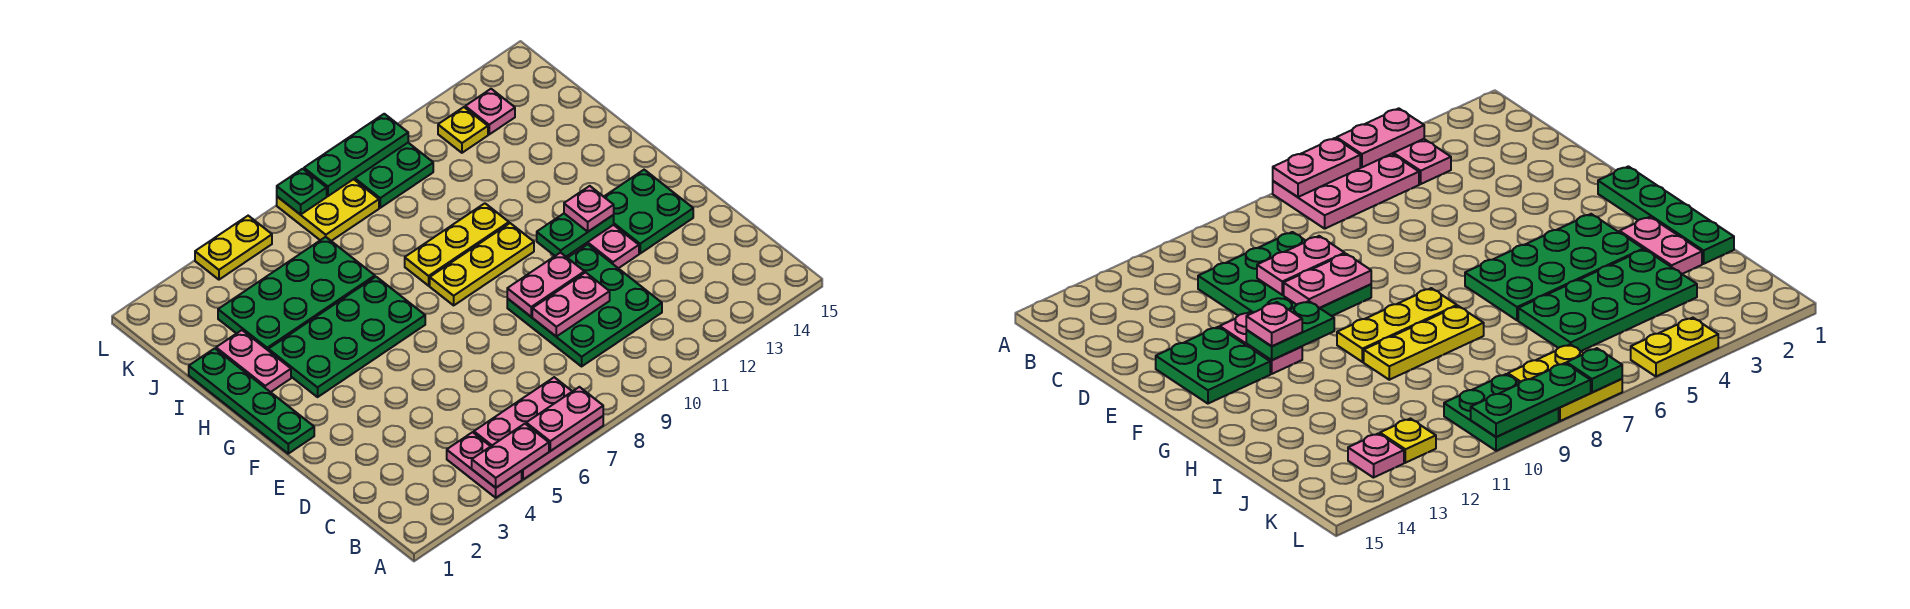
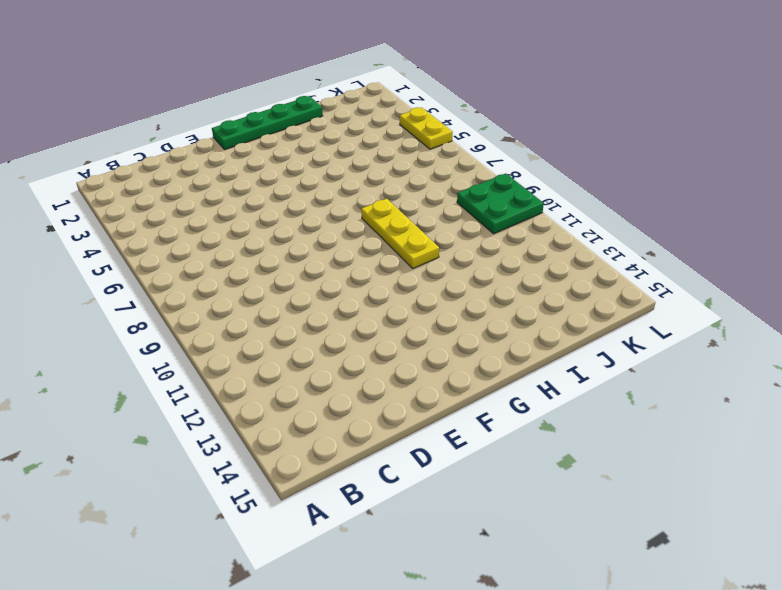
none -> pink plate A4:B4 level 1
none -> pink plate A5:B7 level 1
none -> green plate C9:E11 level 1

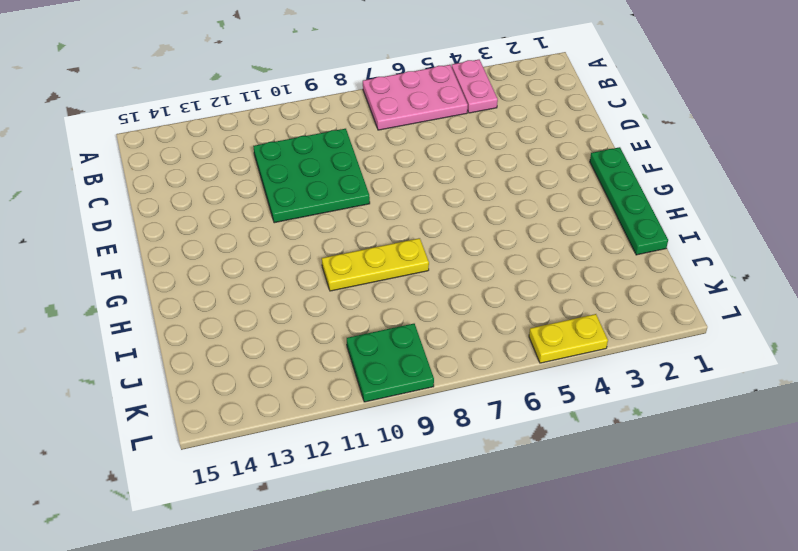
none -> pink plate E12:F12 level 1
none -> green plate E13:F14 level 1
none -> green plate G3:H6 level 1

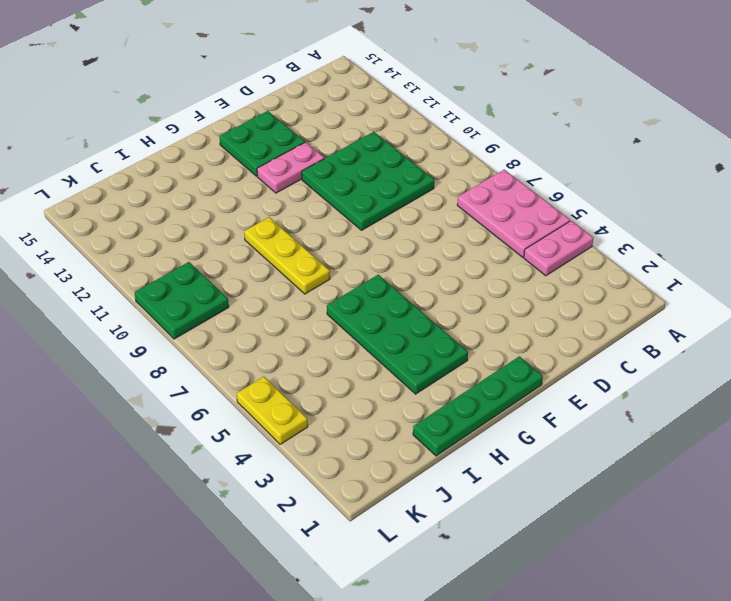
none -> yellow plate G8:G10 level 1
none -> pink plate H2:I2 level 1
none -> green plate I3:J6 level 1

